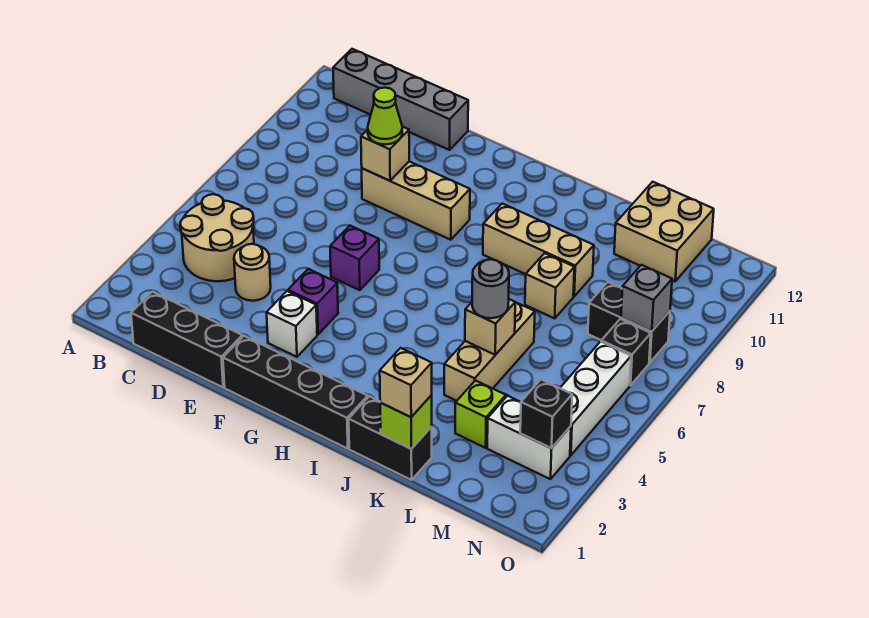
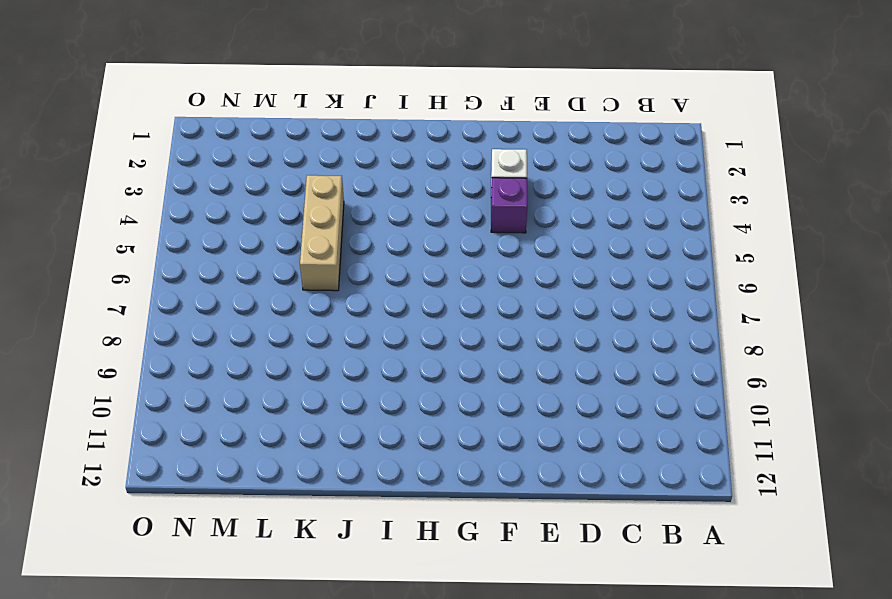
none -> tan round brick B4:C5 level 1
none -> grey brick B12:E12 level 1
none -> black brick C1:E1 level 1

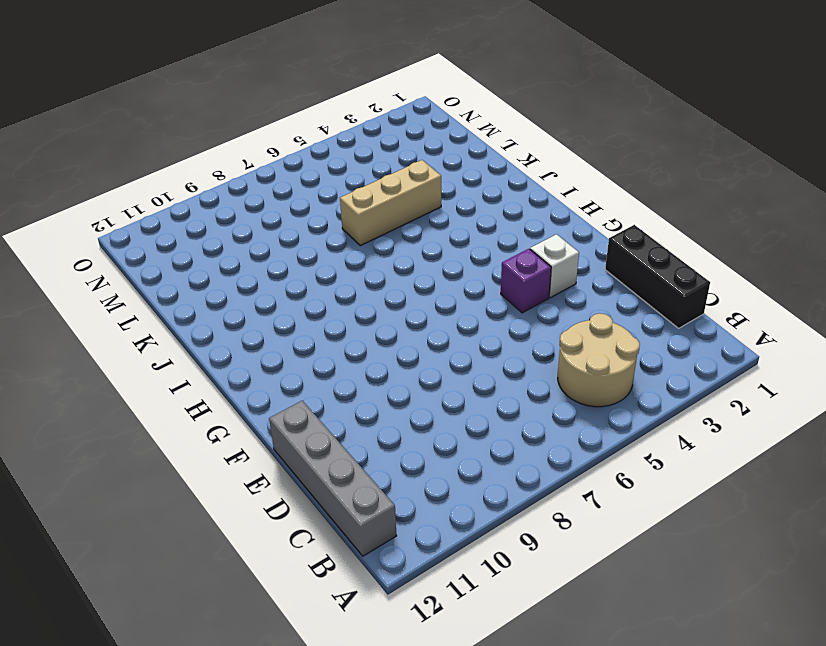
none -> tan round brick D4 level 1
none -> tan brick E9:G9 level 1
none -> black brick F1:I1 level 1

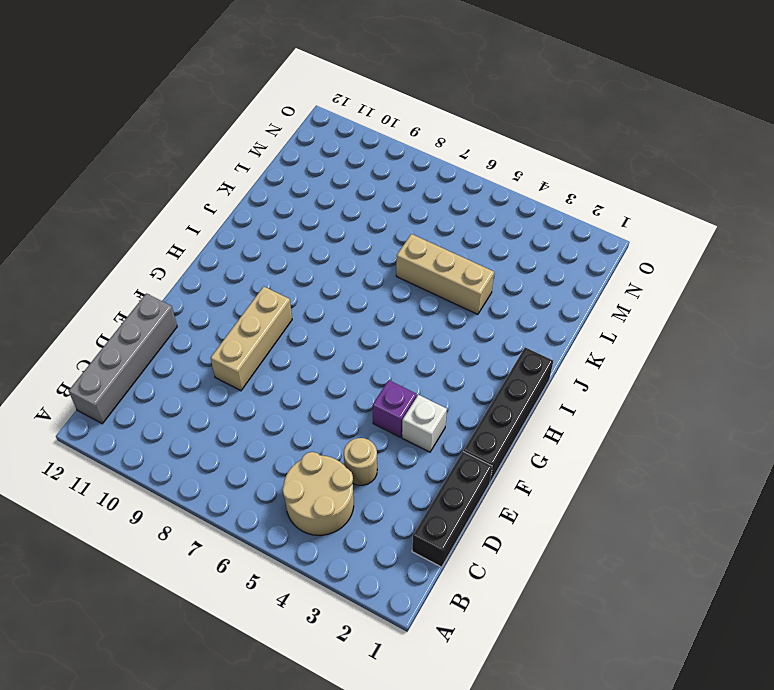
none -> purple brick F6 level 1
none -> tan brick I9:K9 level 1
none -> black brick J1:K1 level 1

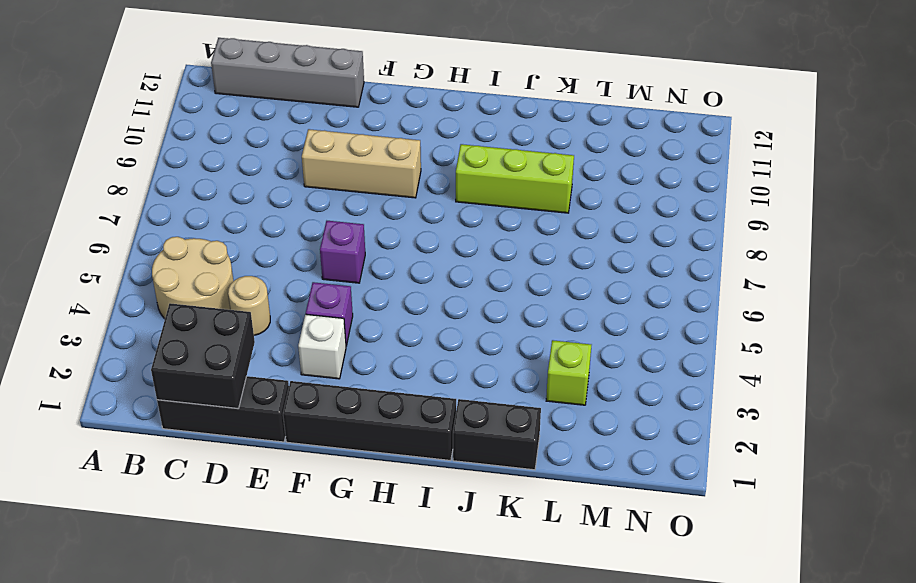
black brick C1:D2 level 2 -> none
lime brick I9:K9 level 1 -> tan brick I9:K9 level 1
none -> tan brick K4:K6 level 1
none -> tan brick K8 level 1
none -> tan brick L11:M12 level 1

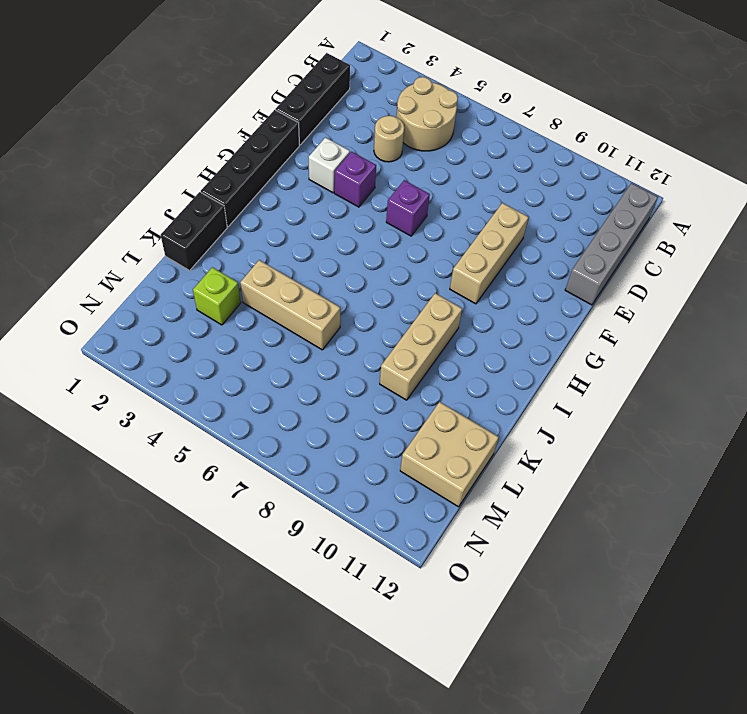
none -> tan brick K8 level 1
none -> white brick M3:N3 level 1
none -> black brick M8:N8 level 1

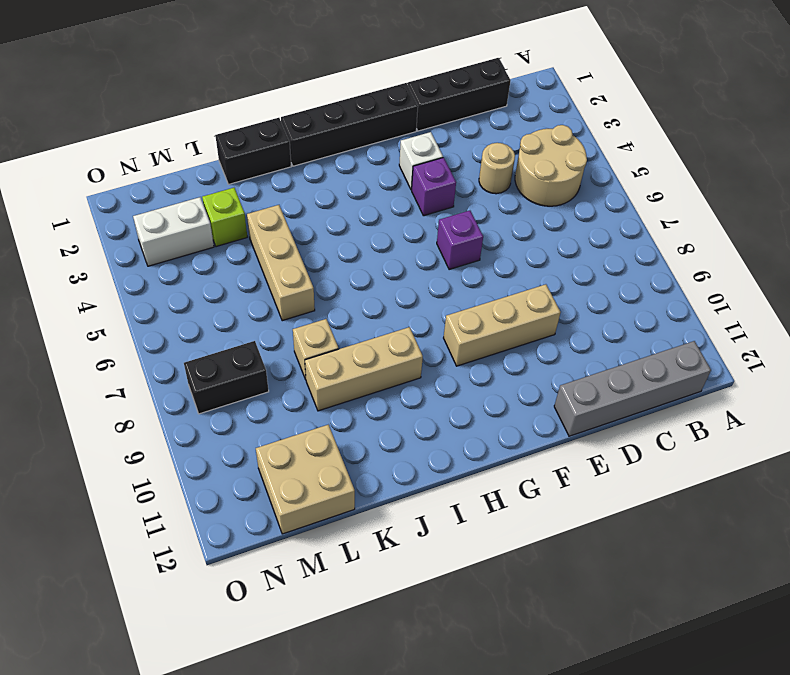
none -> white brick N4:N6 level 1
none -> black brick N7 level 1
none -> tan brick E9 level 2

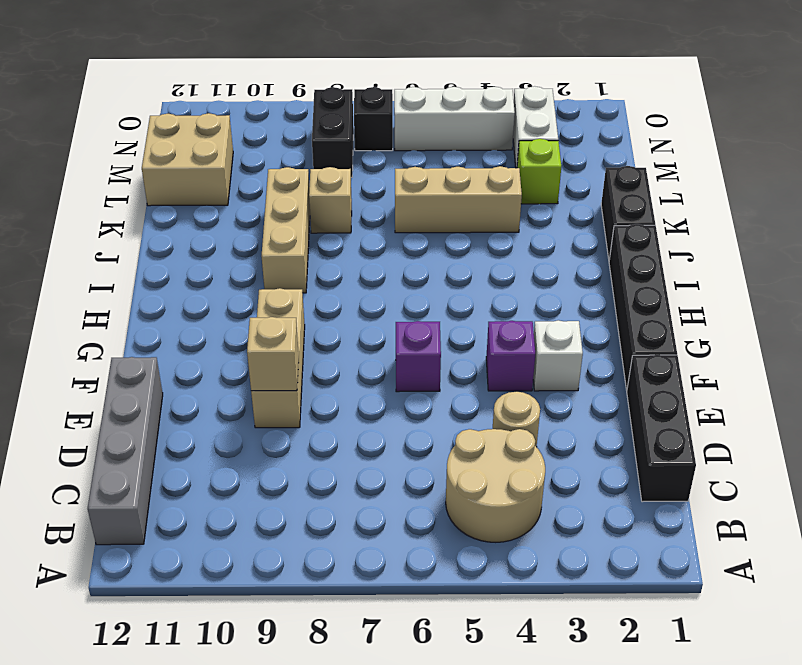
none -> lime brick K1 level 2
none -> tan brick K5 level 2
none -> black brick N3 level 2

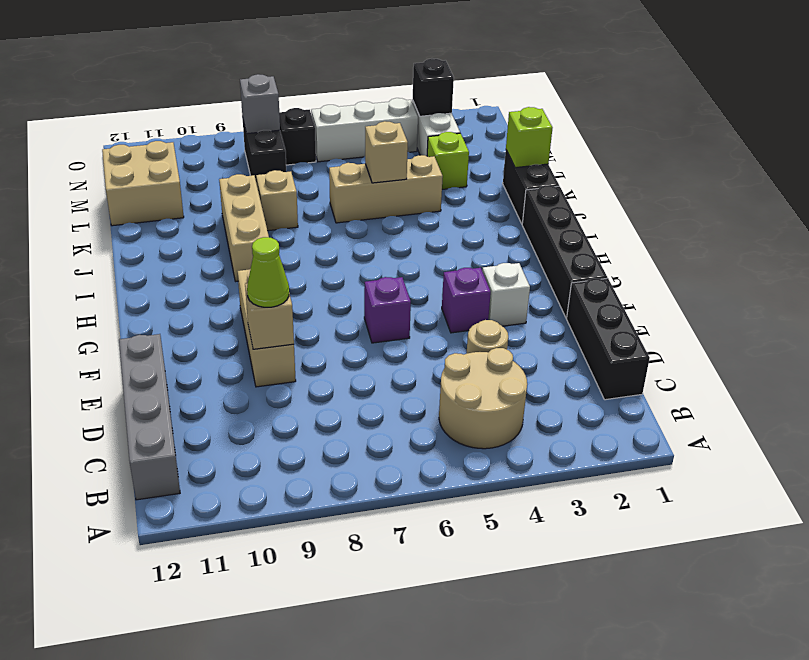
none -> tan brick K1 level 3
none -> grey round brick K5 level 3

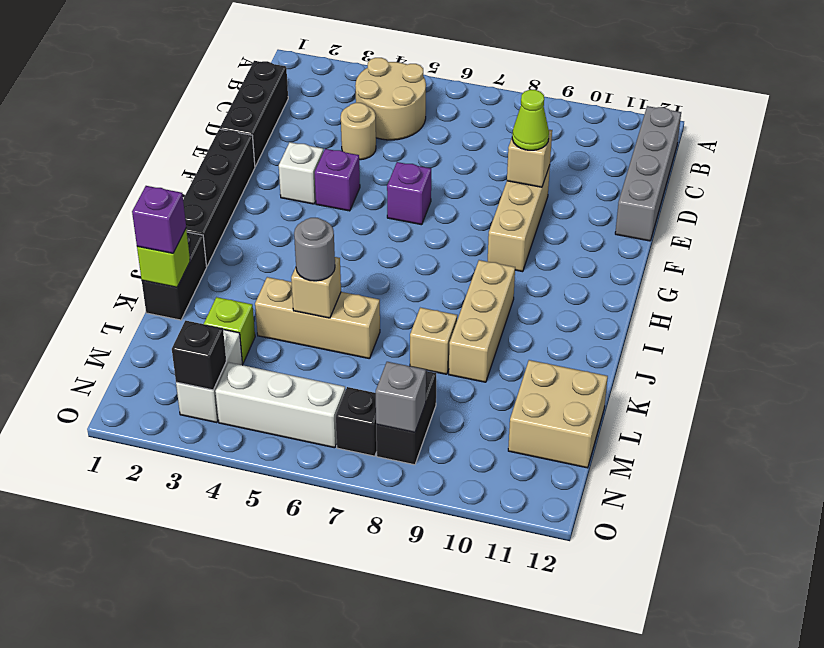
purple brick K1 level 3 -> tan brick K1 level 3

